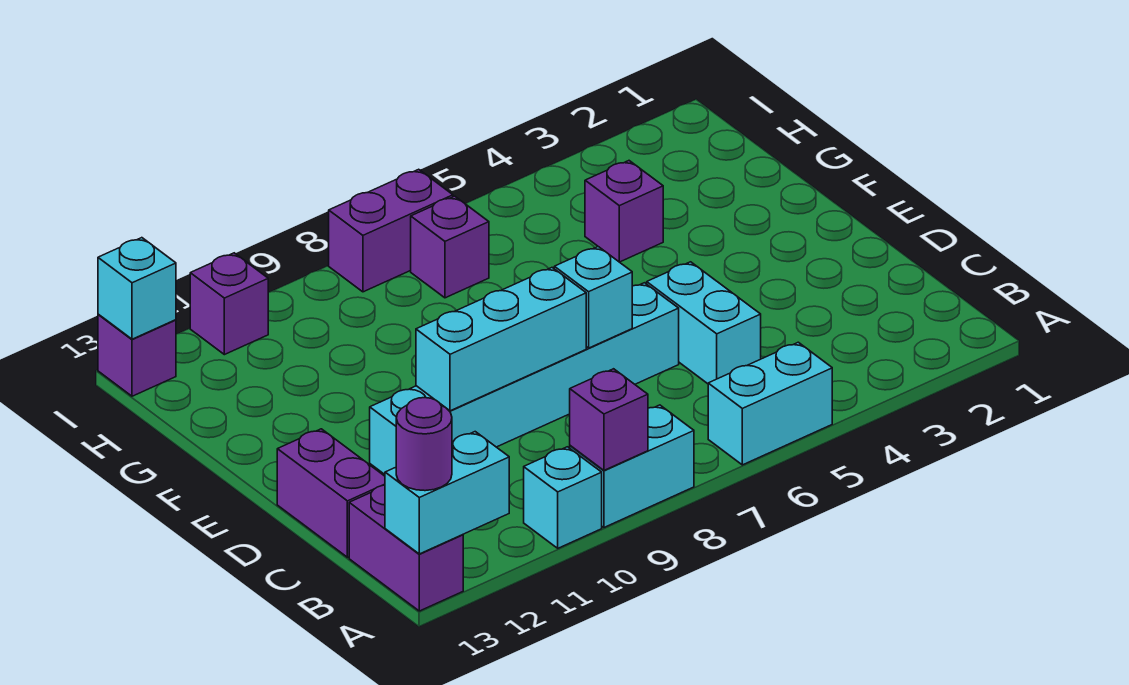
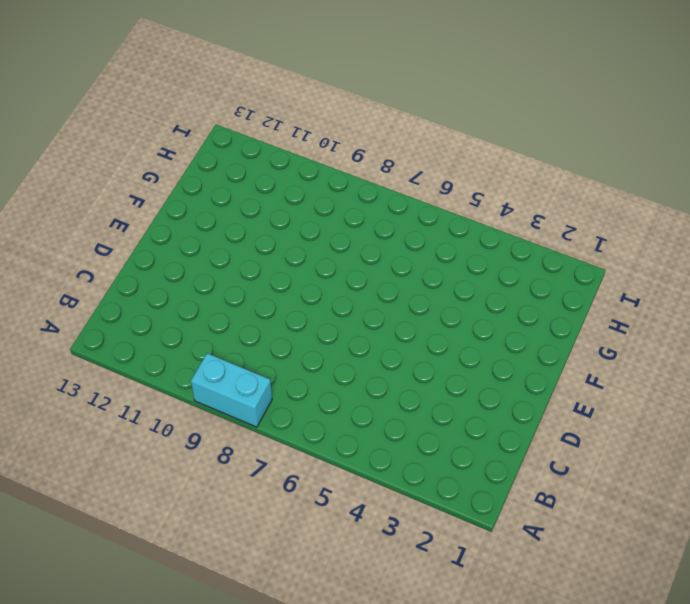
none -> cyan brick A5:A6 level 1
none -> cyan brick A10 level 1
none -> purple brick A13:B13 level 1

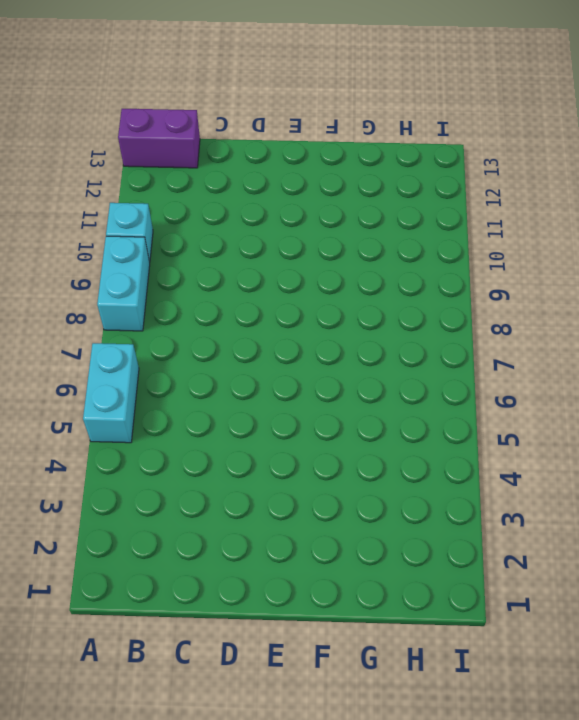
none -> cyan brick C5:D5 level 1
none -> purple brick C13:D13 level 1
none -> cyan brick D6:D11 level 1

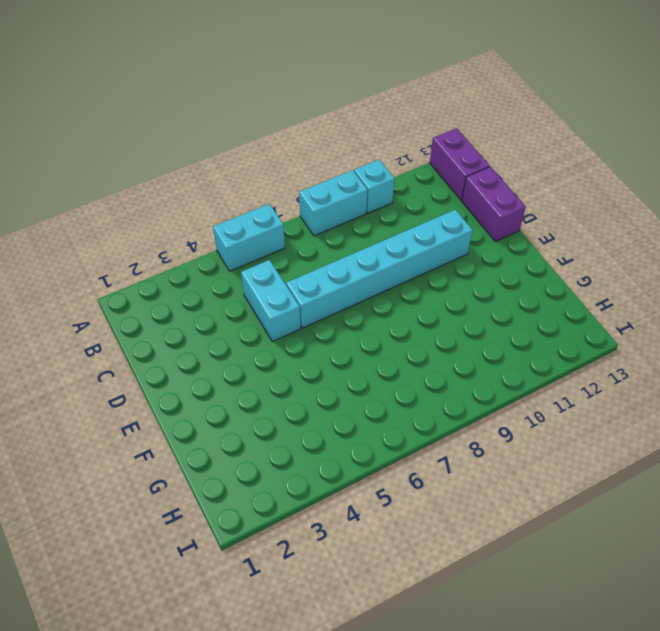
none -> purple brick G4 level 1
none -> purple brick H7 level 1
none -> purple brick I7:I8 level 1

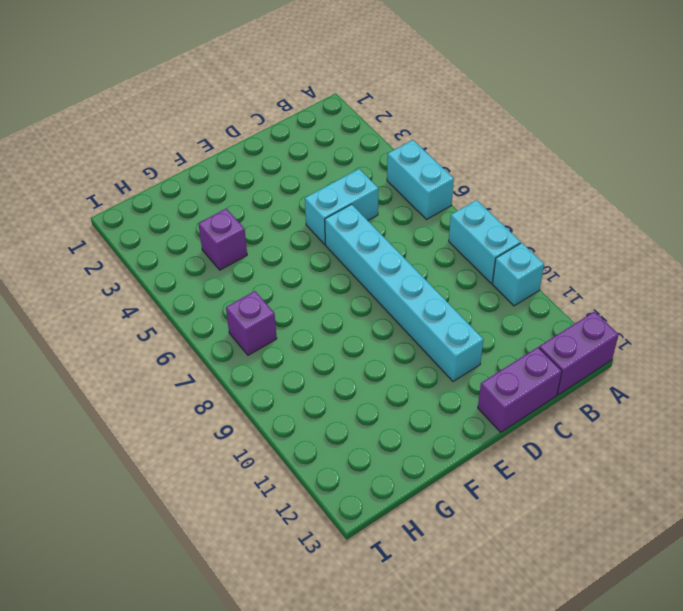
none -> purple brick I7:I8 level 1
none -> purple brick I11 level 1
none -> purple brick I13 level 1

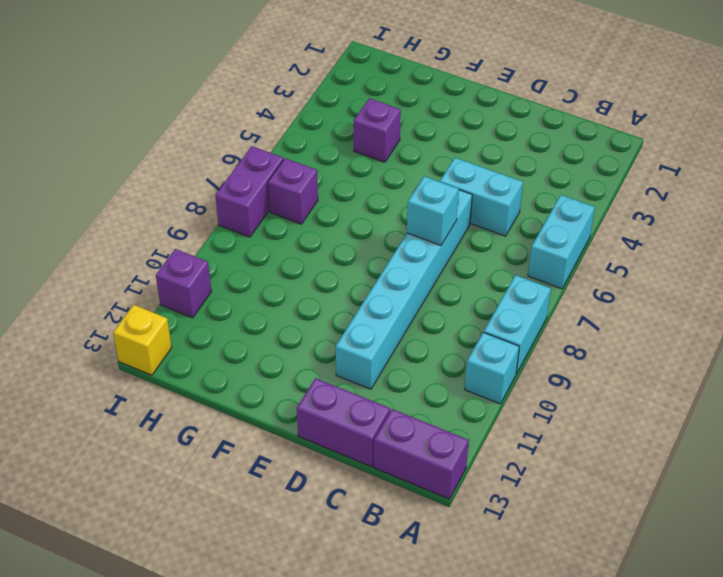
yellow brick I13 level 1 -> purple brick I13 level 1
none -> purple brick A9 level 2
none -> cyan brick A12:A13 level 2
none -> cyan brick D8:D10 level 2

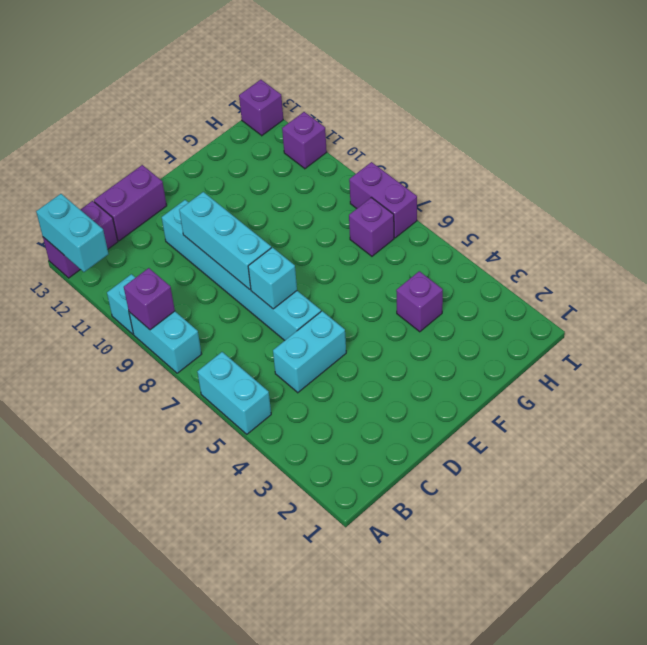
none -> cyan brick I13 level 2
none -> purple round brick A13 level 3

